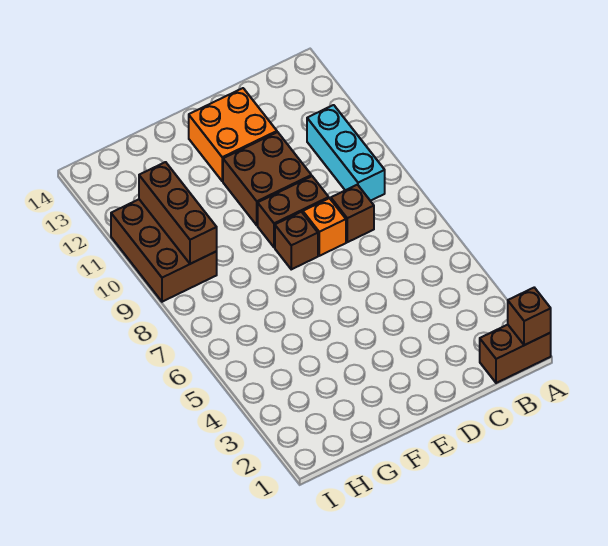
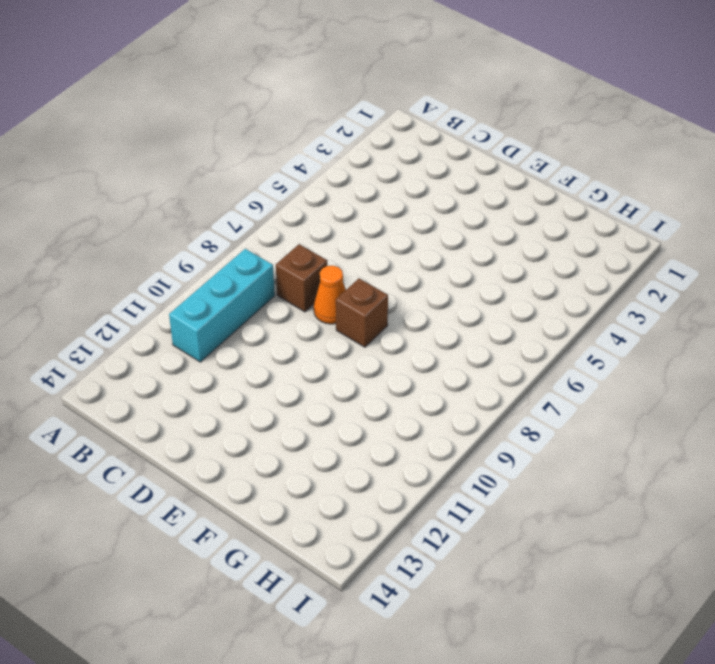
orange cone D8 level 1 -> orange brick D8 level 1
none -> brown brick A1:B1 level 1
none -> brown brick D9:E9 level 1

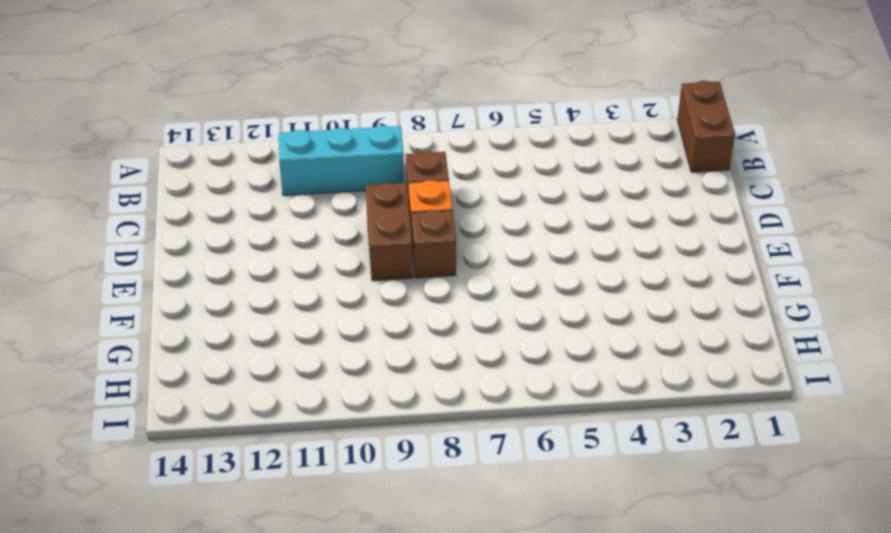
none -> brown brick D10:E11 level 1
none -> orange brick D12:E13 level 1

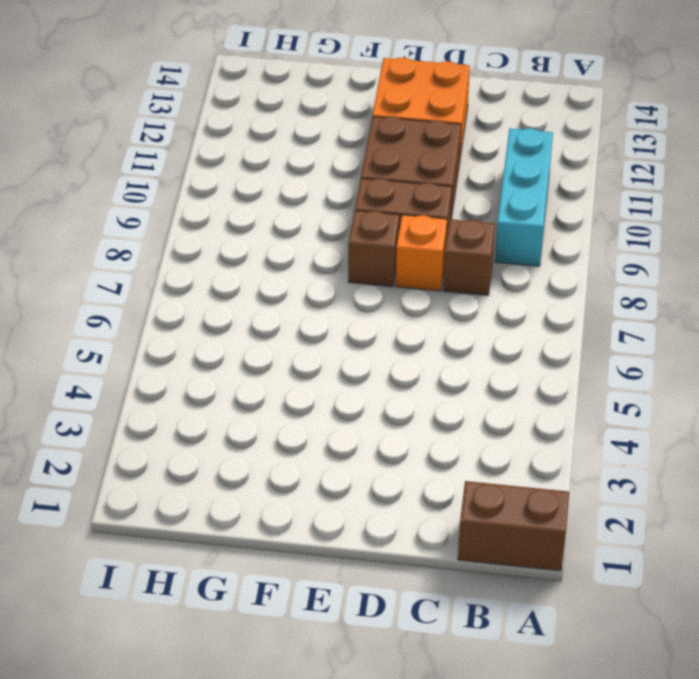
none -> brown brick H9:I11 level 1
none -> brown brick A1 level 2

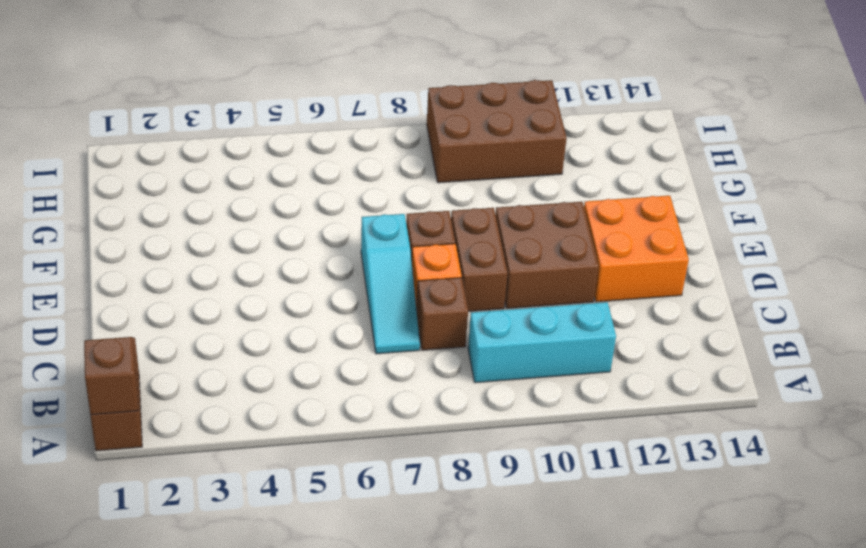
cyan slope C7:E7 level 1 top E -> none
none -> brown brick H9:H11 level 2

